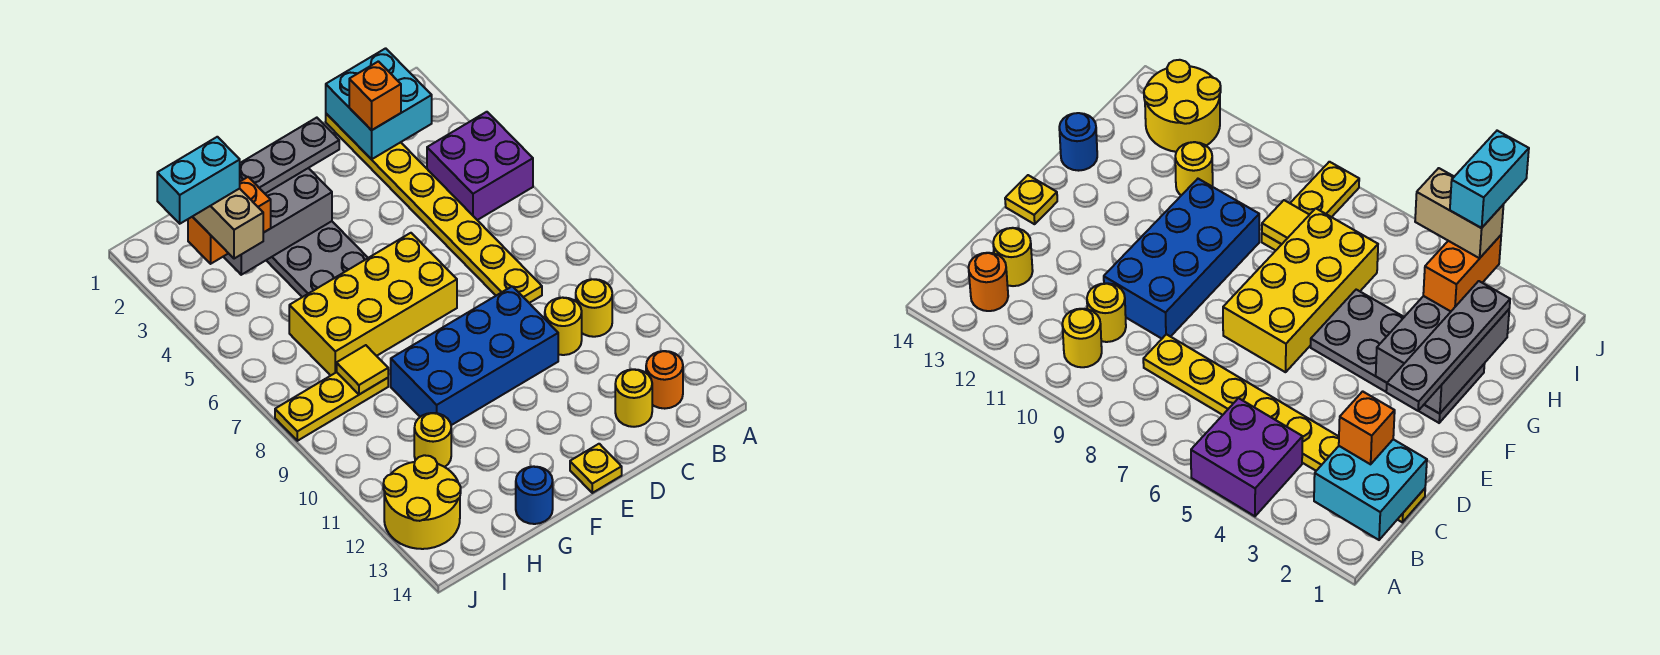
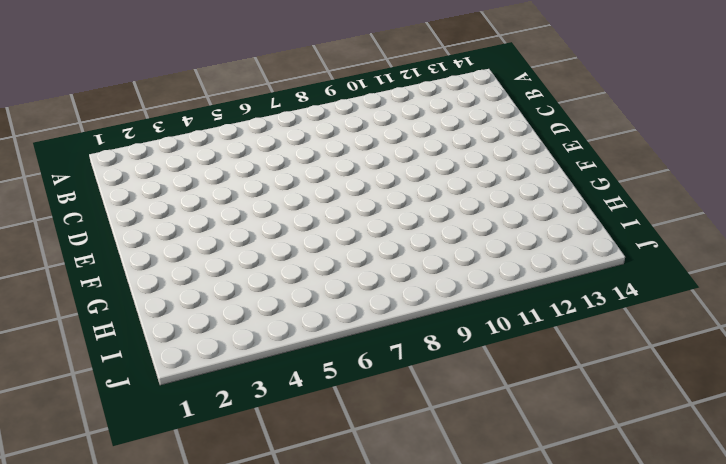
none -> purple brick A4:B5 level 1
none -> yellow round brick B10 level 1
none -> orange round brick B13 level 1

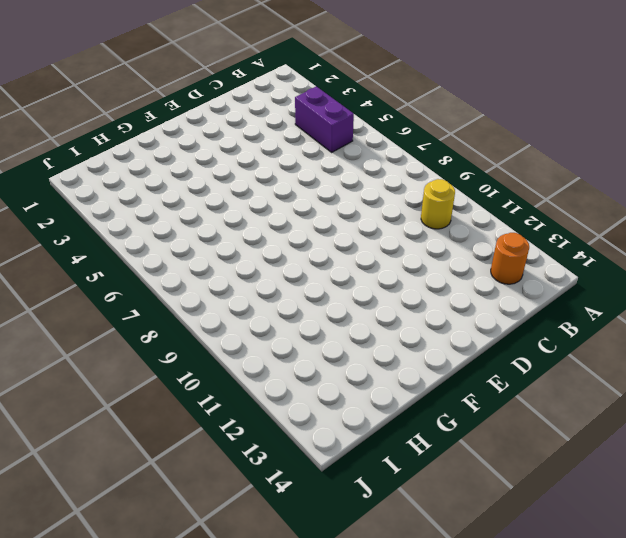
purple brick B4:B5 level 1 -> purple brick A4:B5 level 1
none -> yellow plate C1:C8 level 1
none -> yellow round brick C10 level 1
none -> yellow round brick C13 level 1

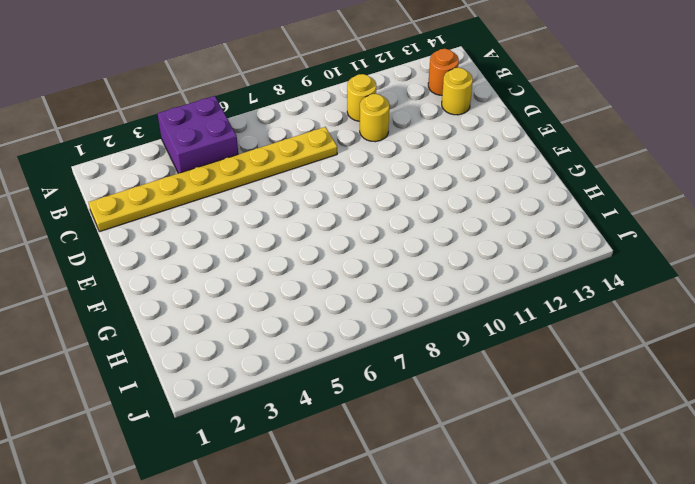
none -> blue brick D9:G10 level 1
none -> yellow brick E6:H7 level 1
none -> yellow plate E14 level 1

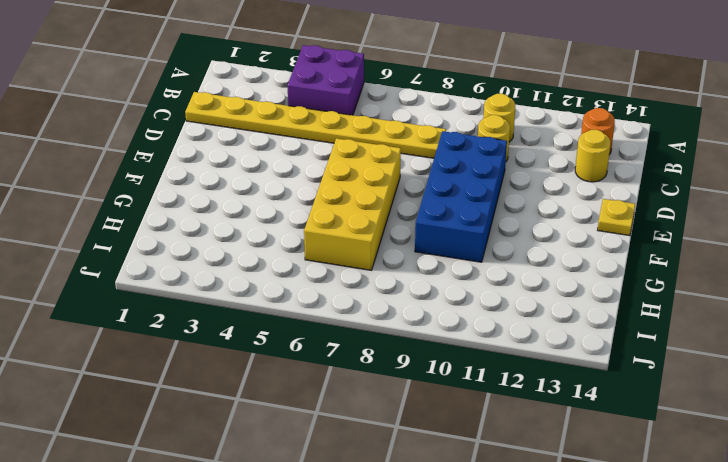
none -> grey plate F2:G5 level 1
none -> blue round brick G14 level 1
none -> yellow plate H8:J8 level 1

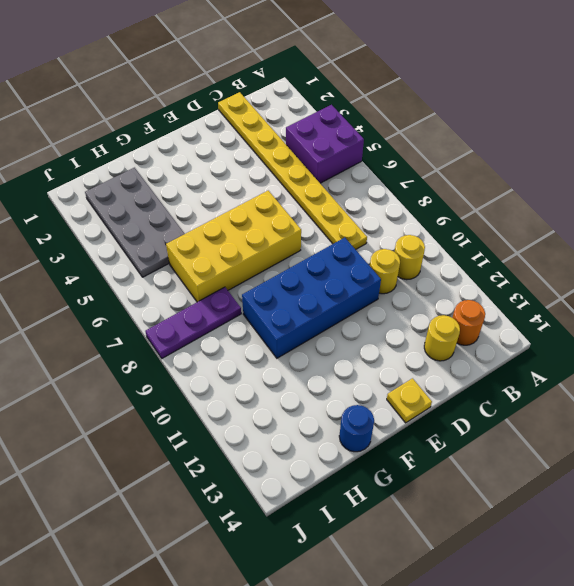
grey plate H2:I5 level 1 -> grey plate F2:G5 level 1
purple plate H8:J8 level 1 -> yellow plate H8:J8 level 1
none -> yellow round brick H11 level 1
none -> yellow round brick I12:J13 level 1
none -> cyan brick B1:C2 level 2

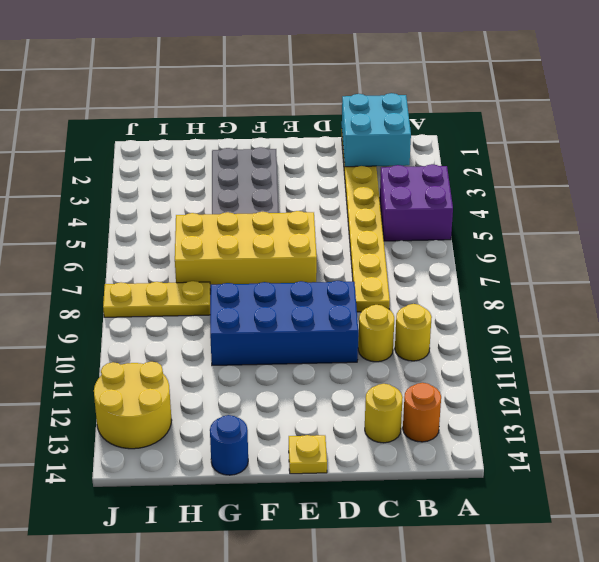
none -> yellow round brick H11 level 1
none -> grey brick F2:H3 level 2
none -> yellow tile H8 level 2

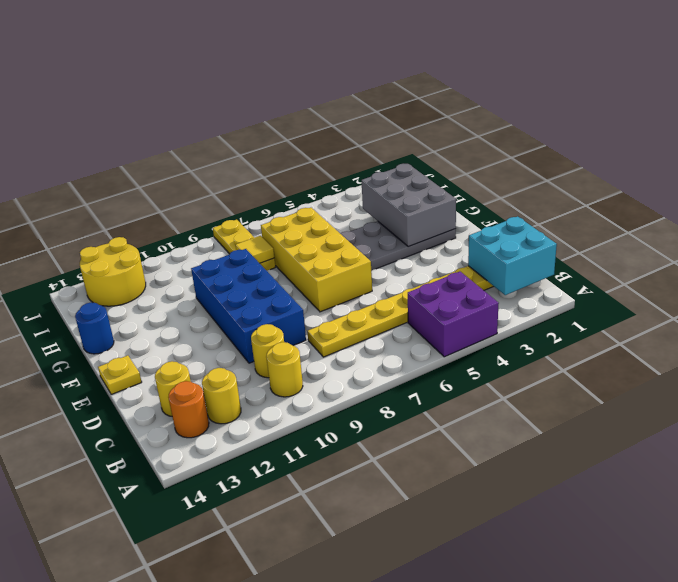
yellow round brick B12 level 1 -> yellow round brick H11 level 1
none -> orange brick C2 level 3
none -> grey plate E2:H2 level 3
none -> orange brick H3:I3 level 3

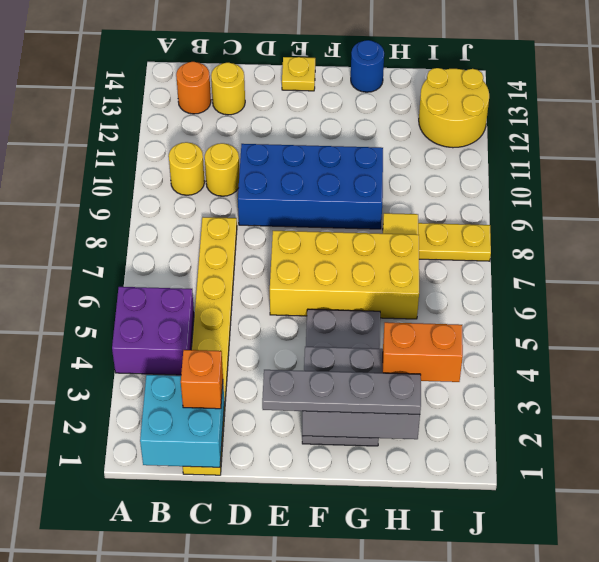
none -> yellow round brick H11 level 1
none -> tan brick I3:I4 level 4
none -> cyan brick I3:J3 level 5

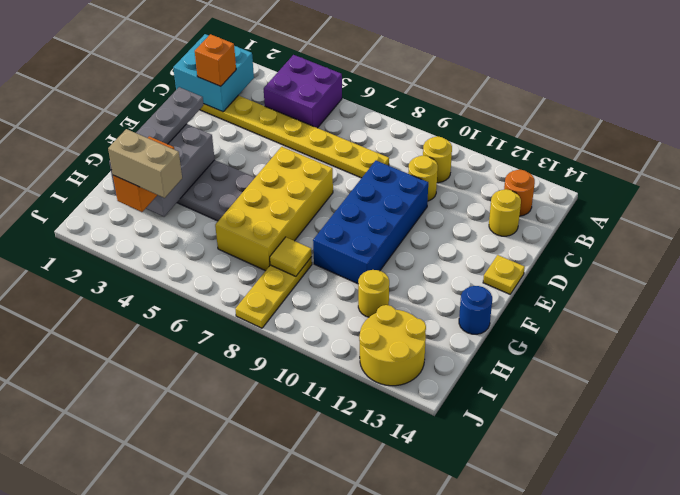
none -> cyan brick I3:J3 level 5

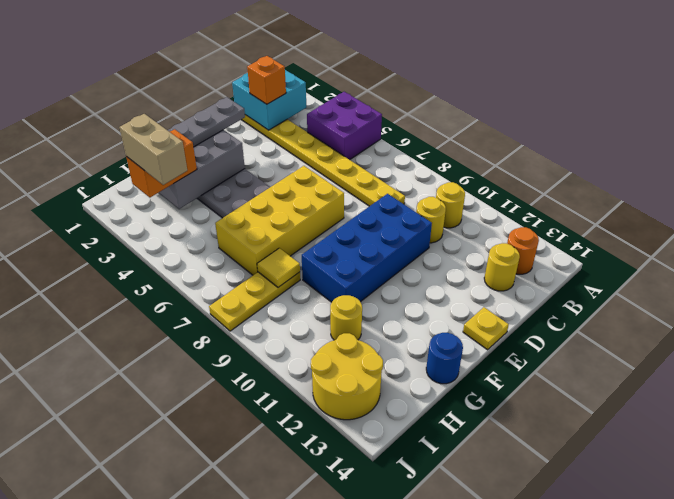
none -> cyan brick I3:J3 level 5

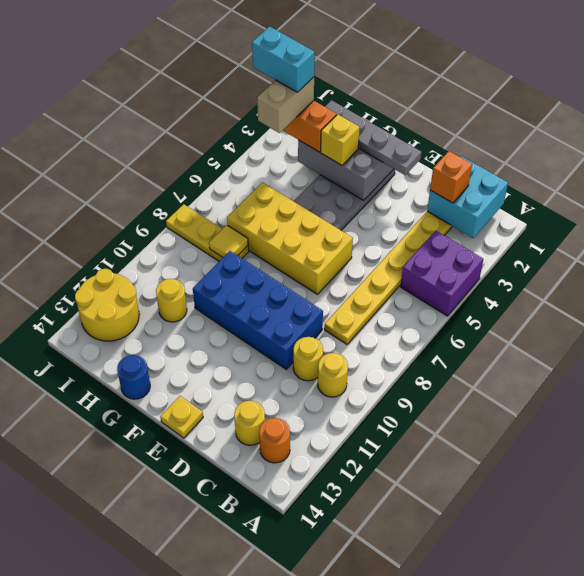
yellow brick G3 level 3 -> none

